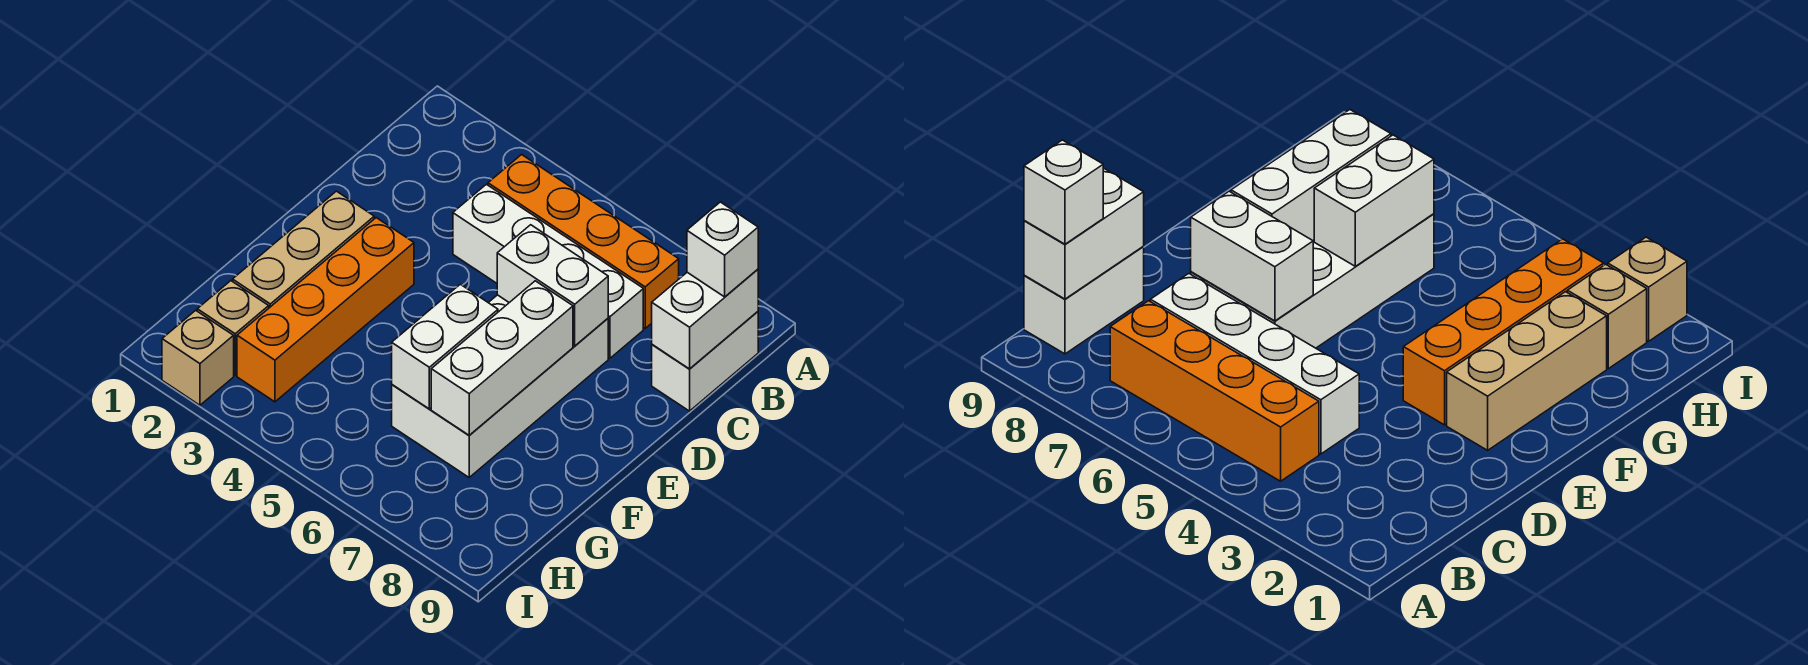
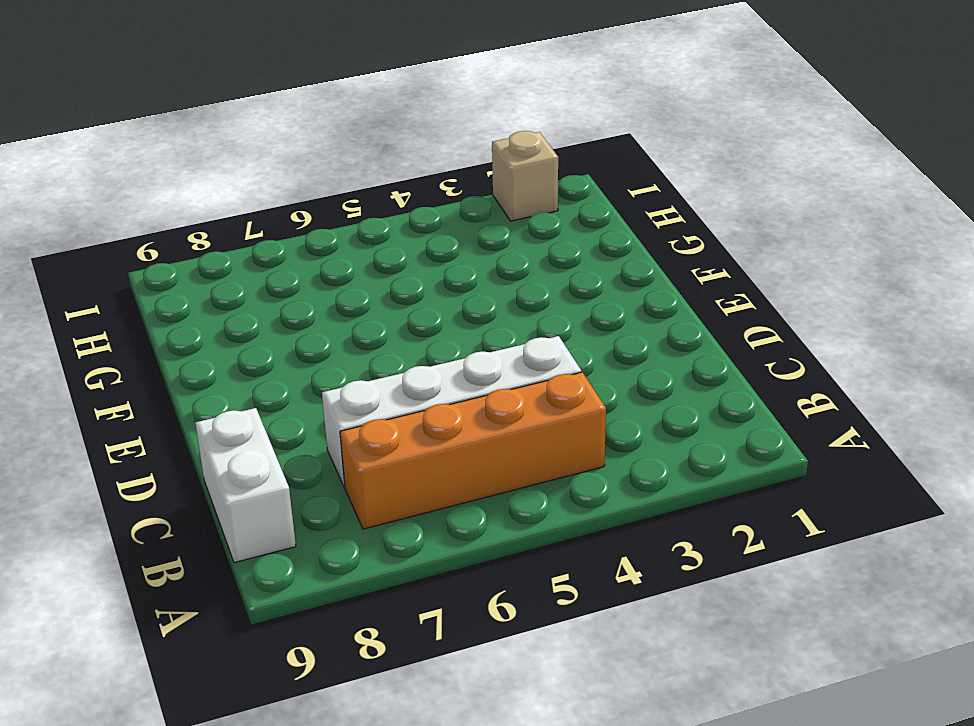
none -> white brick D6:G7 level 1
none -> tan brick E2:G2 level 1
none -> orange brick E3:H3 level 1

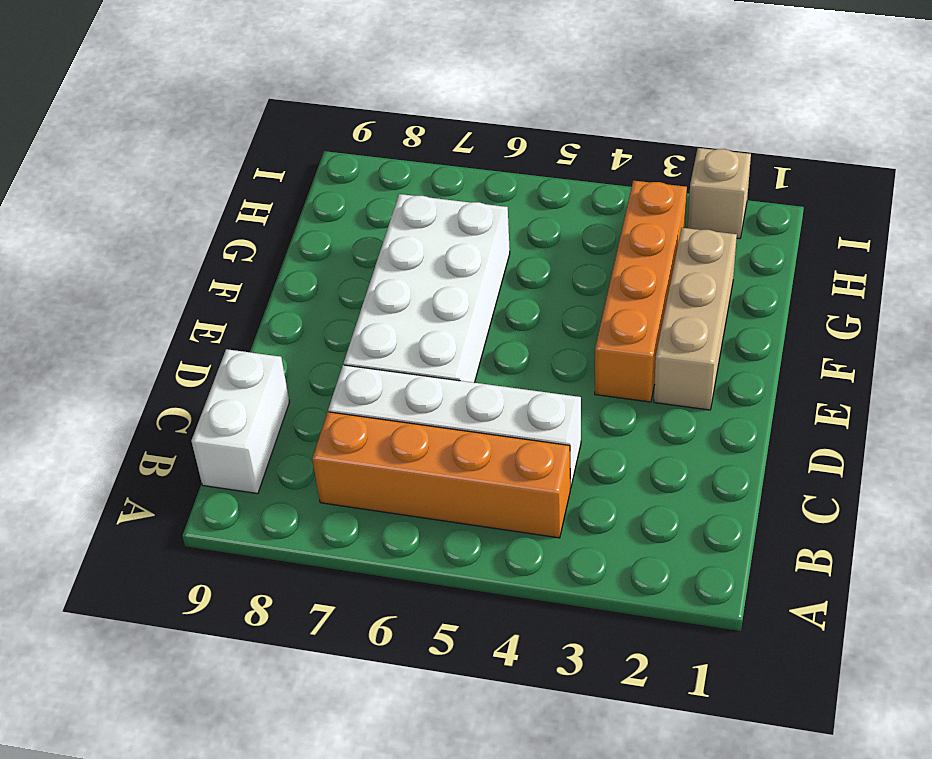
none -> tan brick H2 level 1
none -> white brick B9:C9 level 2
none -> white brick D6:D7 level 2

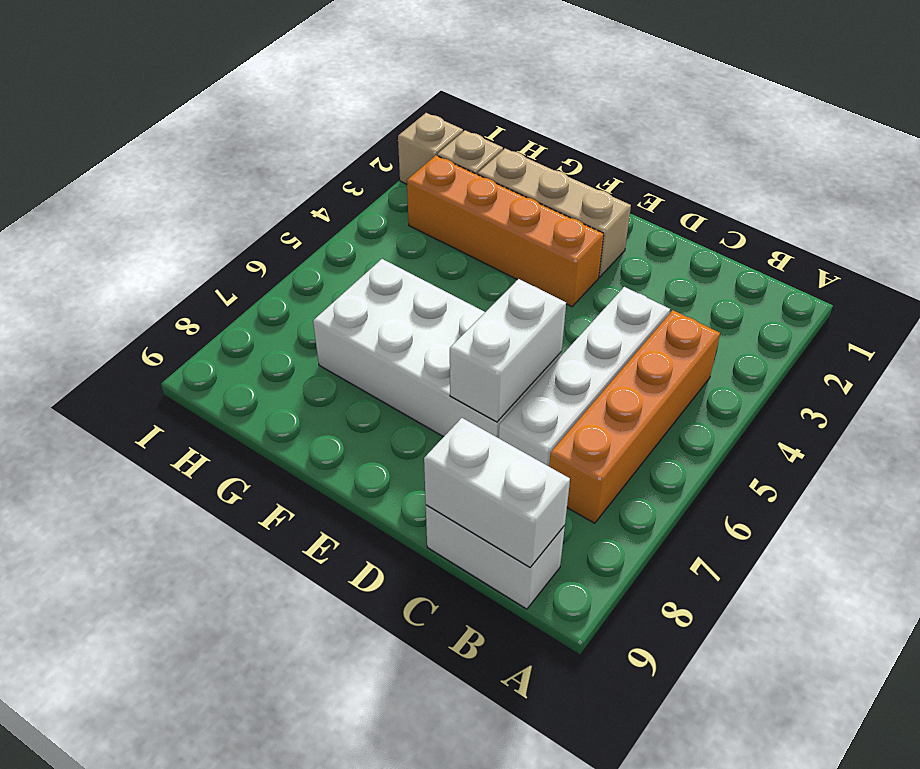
none -> white brick E7:G7 level 2
none -> white brick F6:G6 level 2
none -> white brick B9 level 3

